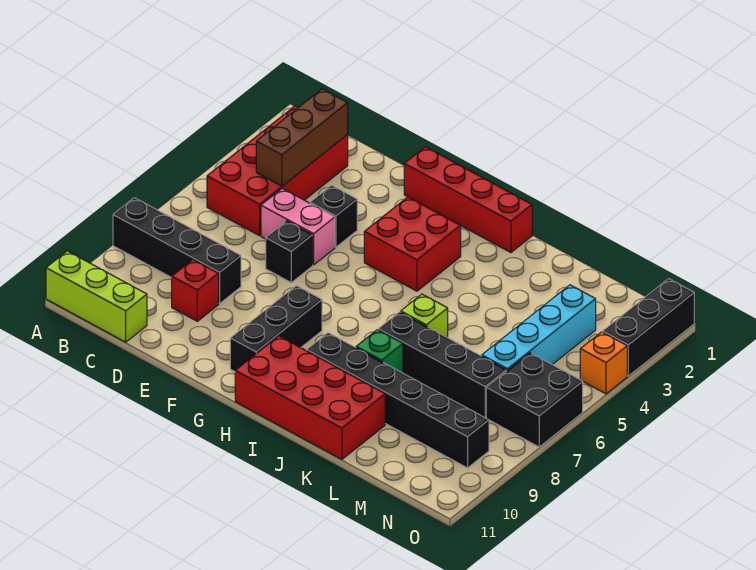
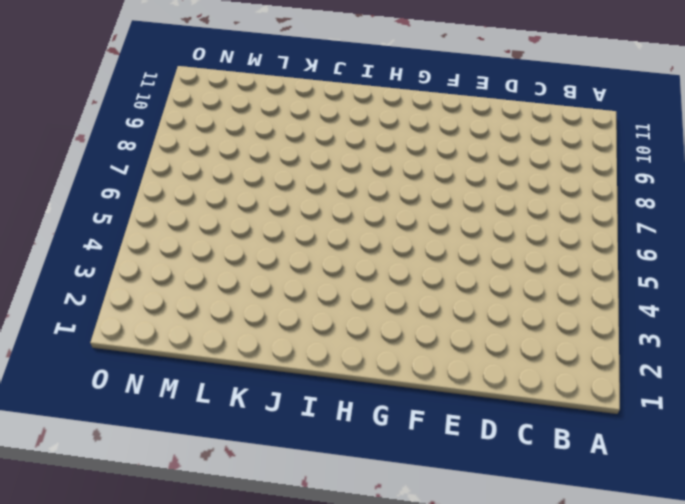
none -> black brick A8:D8 level 1
none -> lime brick A11:C11 level 1
none -> red brick B2:C5 level 1

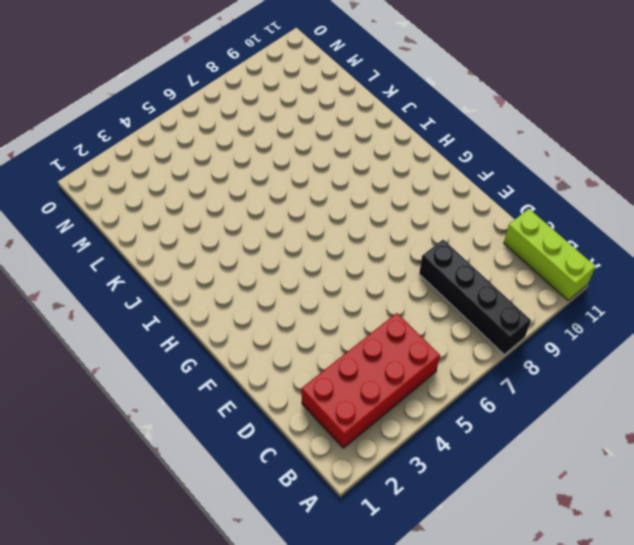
none -> pink brick D5:E5 level 1
none -> red brick D9 level 1
none -> black brick E4 level 1

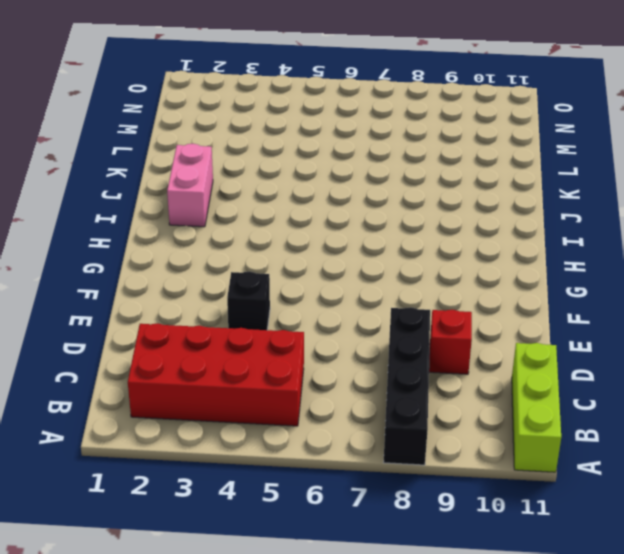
pink brick I2:J2 level 1 -> pink brick D5:E5 level 1
none -> black brick E6 level 1
none -> red brick F1:I1 level 1
none -> red brick G3:H4 level 1

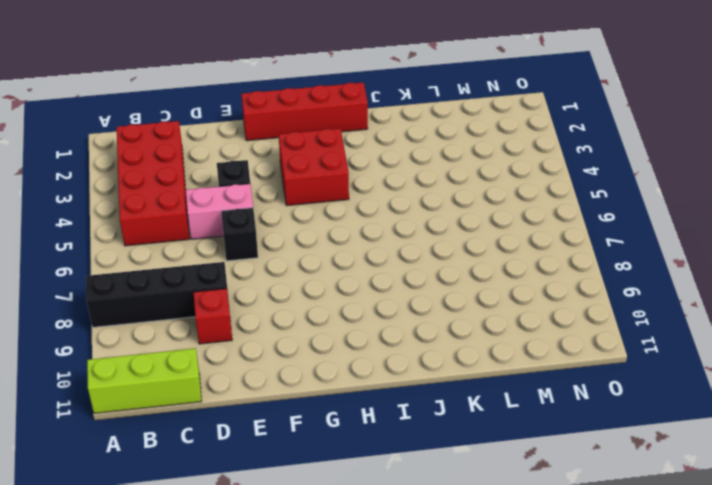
none -> black brick G8:G10 level 1
none -> red brick H10:K11 level 1
none -> black brick I9:N9 level 1

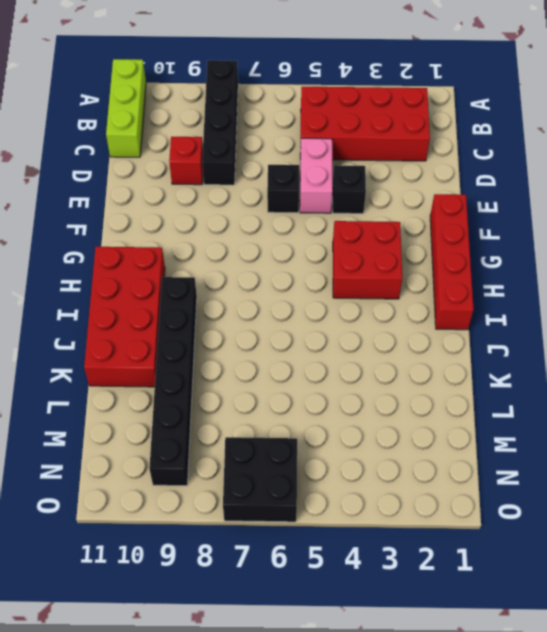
none -> black brick G8:G10 level 1
none -> lime brick J6 level 1
none -> black brick J7:M7 level 1

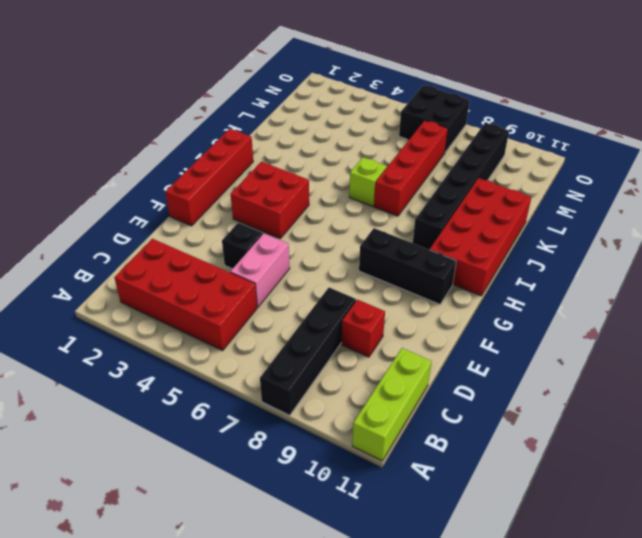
red brick J7:M7 level 1 -> black brick J7:M7 level 1
none -> black brick E6 level 1
none -> green brick J8 level 1
none -> cyan brick M3:M6 level 1

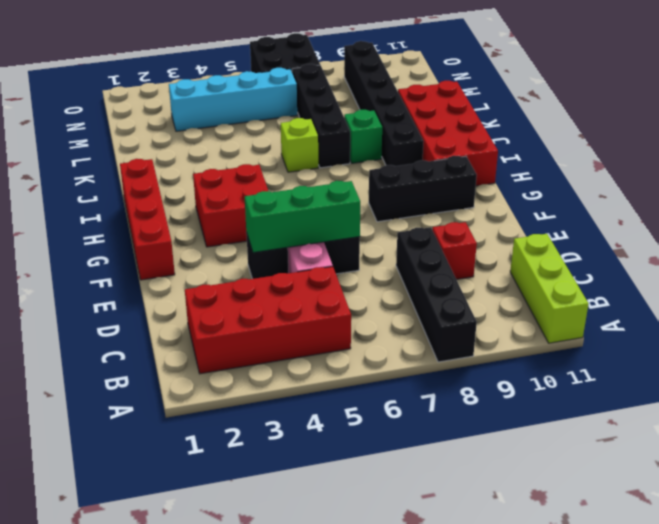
green brick E4:E6 level 2 -> none
none -> black brick O1:O3 level 1
none -> orange brick O4 level 1
none -> brown brick C2:C4 level 2

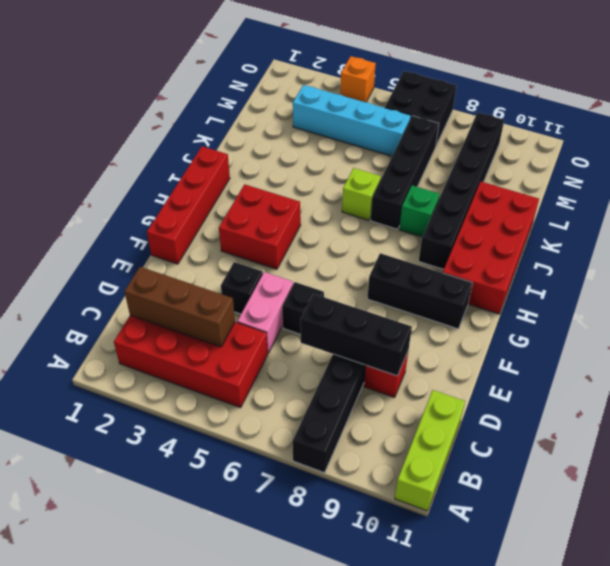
black brick D7:D9 level 2 -> black brick O1:O3 level 1

